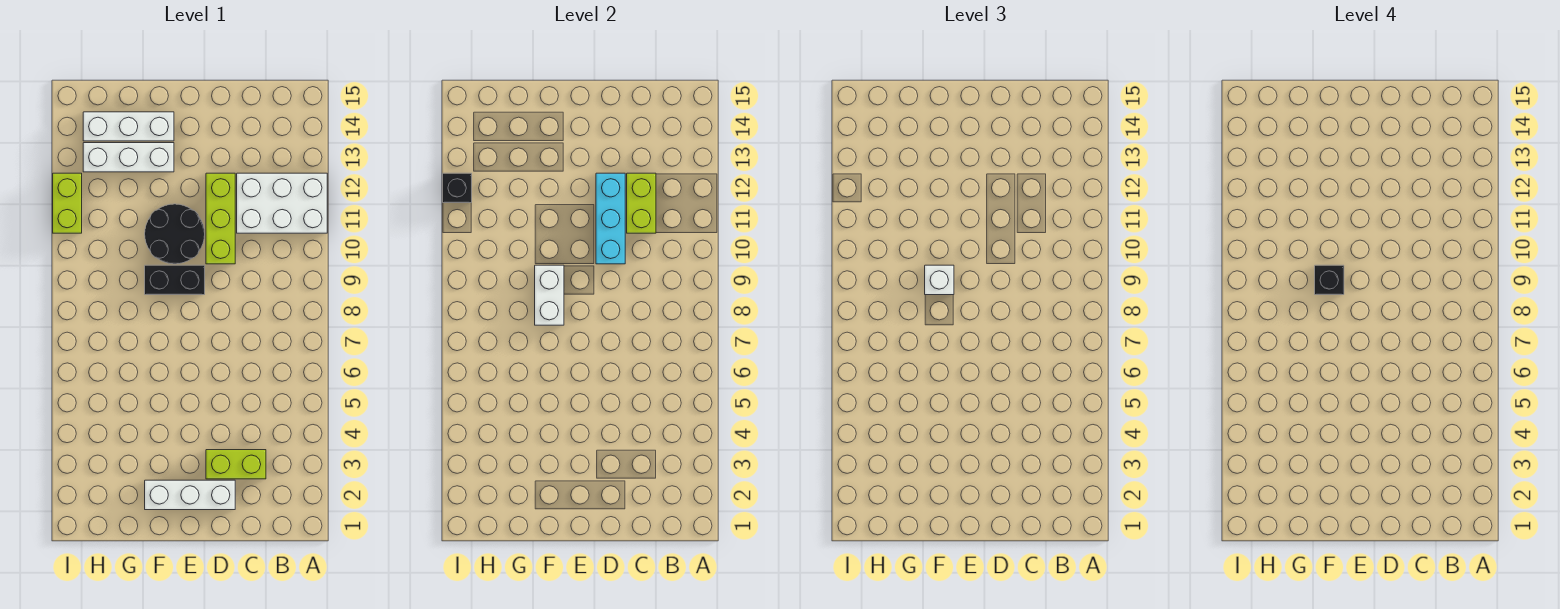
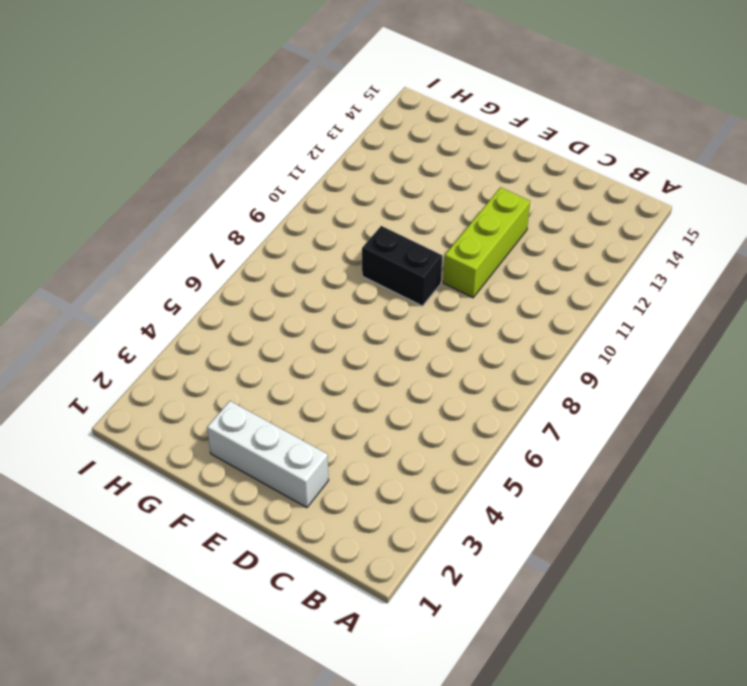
none -> white brick A11:C12 level 1
none -> lime brick C3:D3 level 1
none -> black round brick E10:F11 level 1

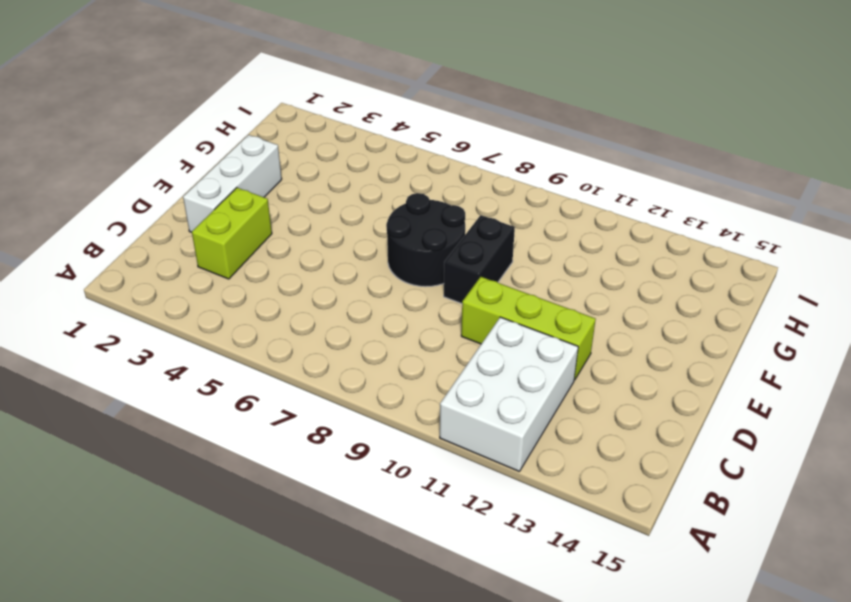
black round brick E7:F8 level 1 -> black round brick E10:F11 level 1
none -> white brick F13:H13 level 1
none -> white brick F14:H14 level 1
none -> lime brick I11:I12 level 1

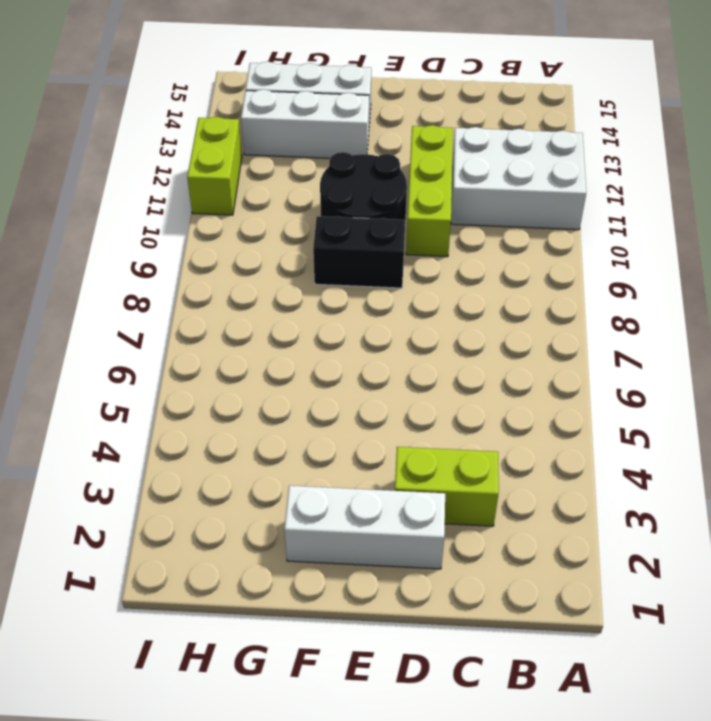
none -> lime brick C11:C12 level 2
none -> cyan brick D10:D12 level 2
none -> white brick F8:F9 level 2

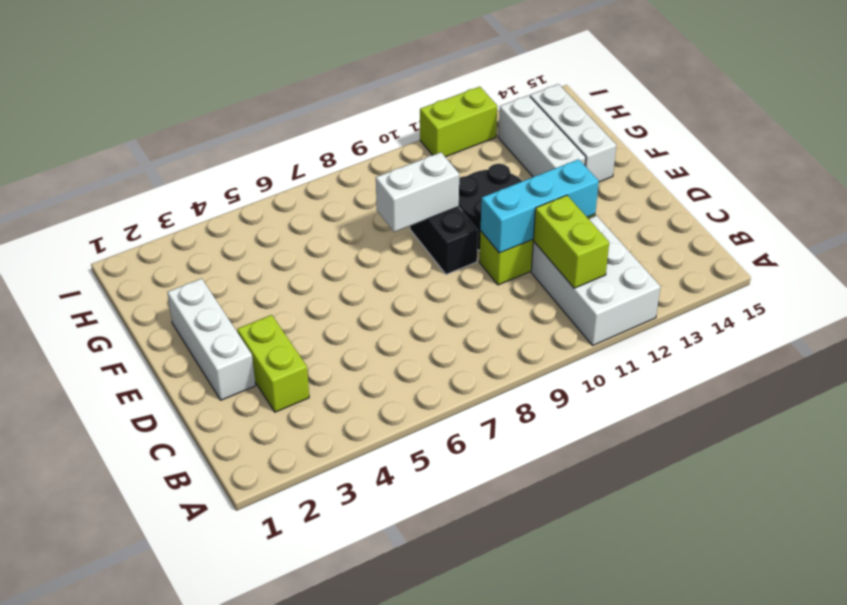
lime brick B11:C11 level 2 -> lime brick C11:C12 level 2
none -> black brick I12 level 2
none -> white brick F9 level 3
none -> black brick F9 level 4

